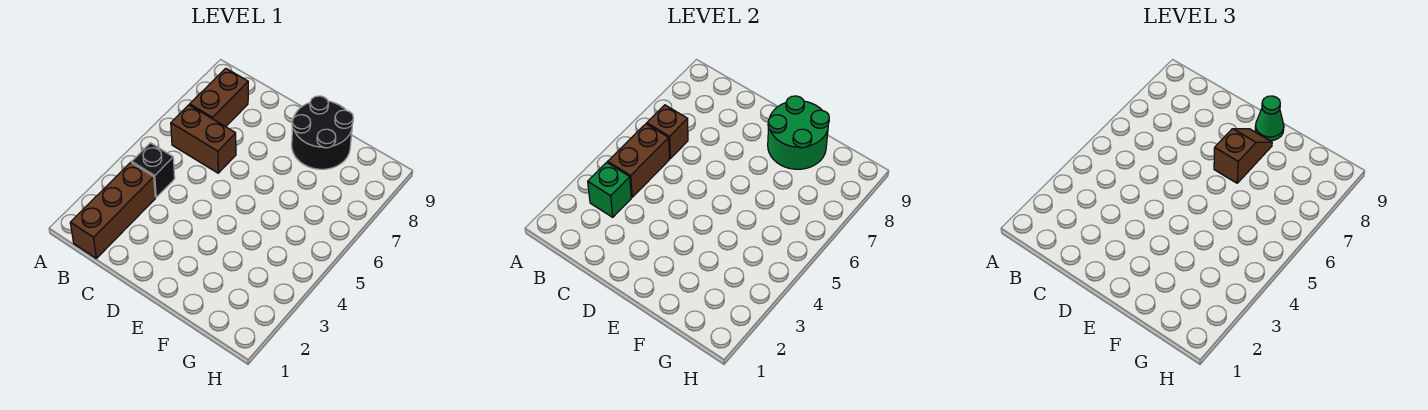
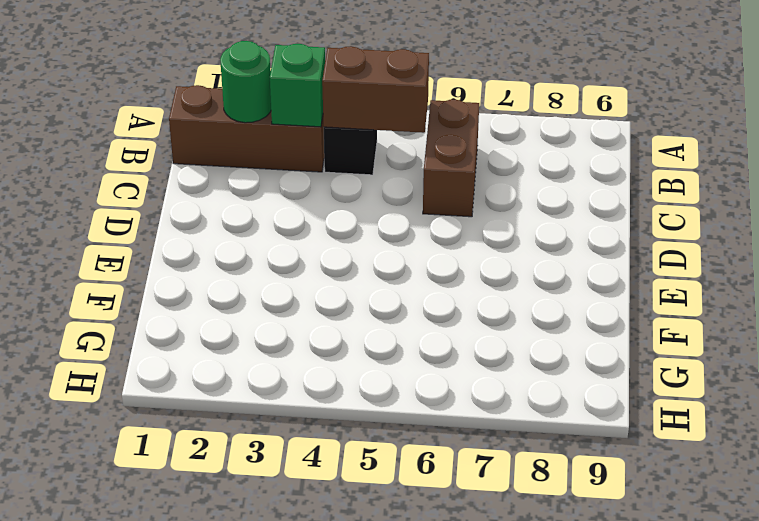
green round brick B2 level 2 -> none
none -> brown brick B7:B8 level 1
none -> black round brick E8:F9 level 1

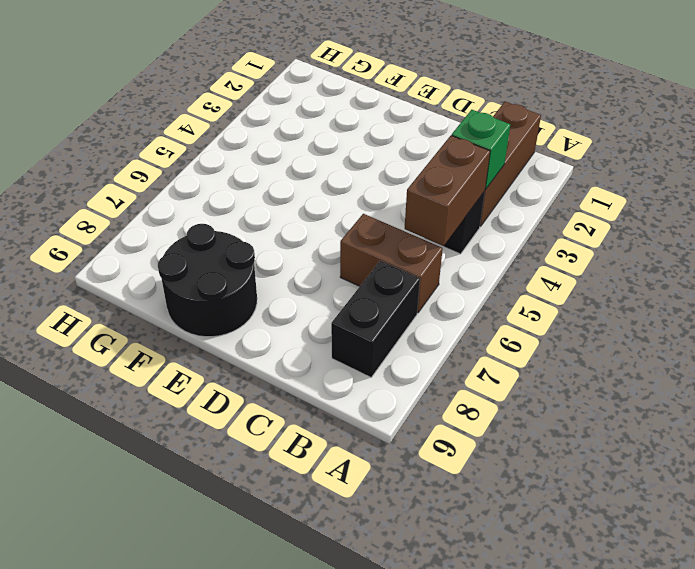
black brick B7:B8 level 1 -> brown brick B7:B8 level 1
none -> brown brick B6 level 2
none -> green round brick E8:F9 level 2

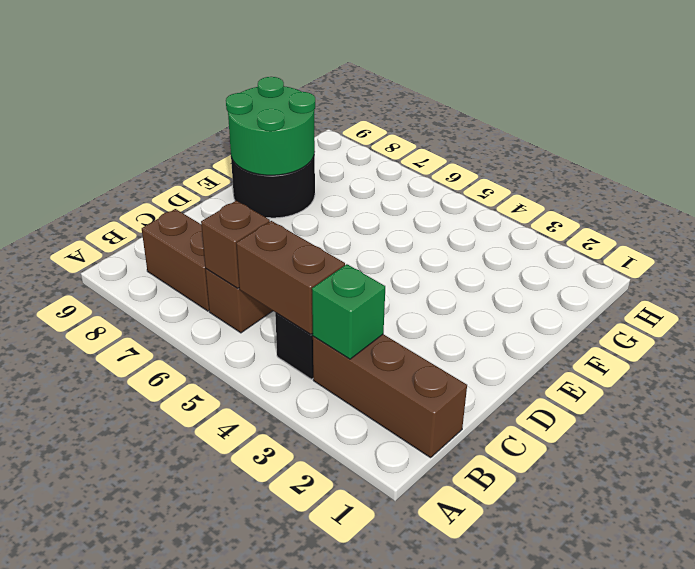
none -> brown slope E7:E8 level 3 top 7
none -> green cone E9 level 3

